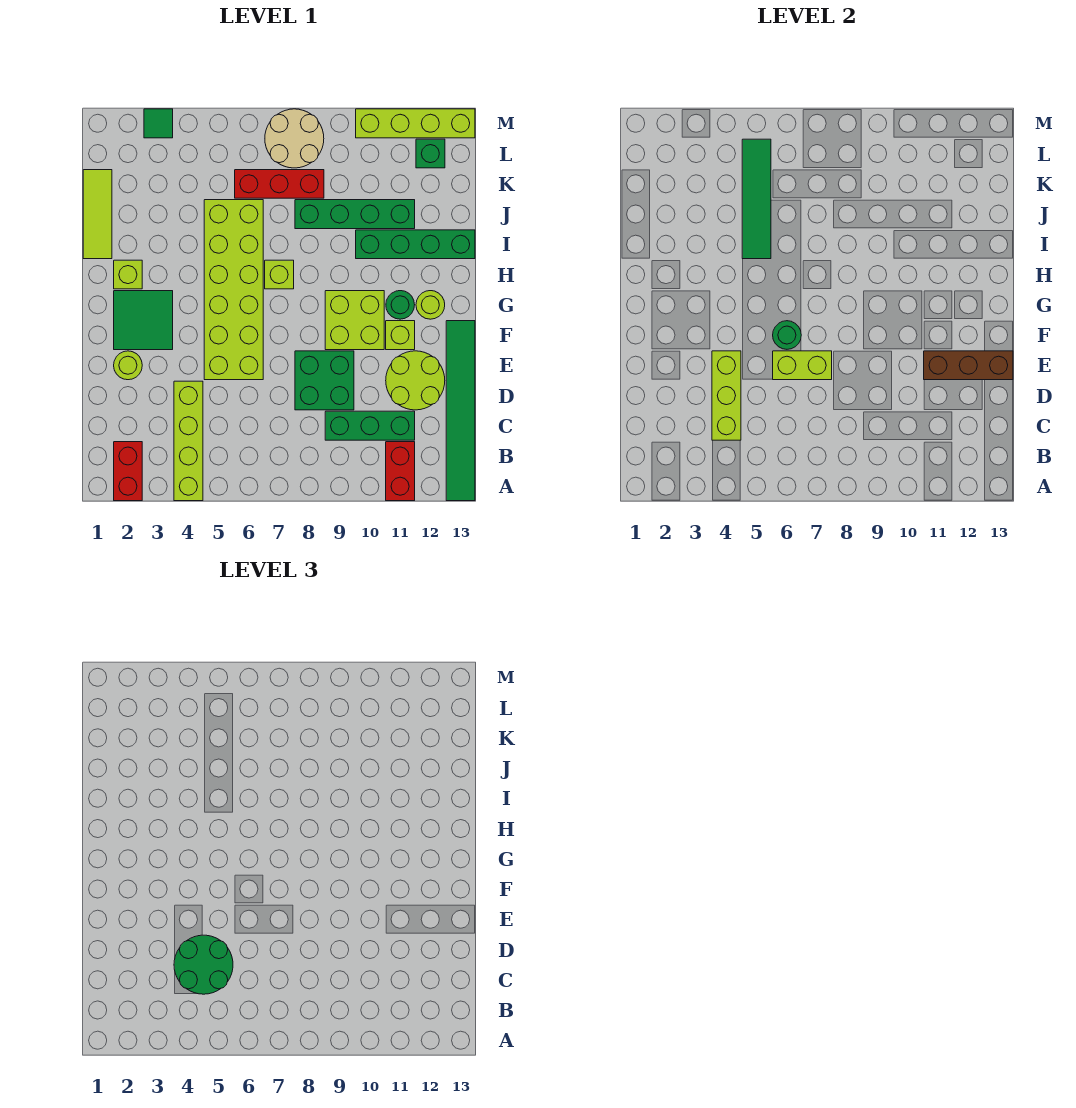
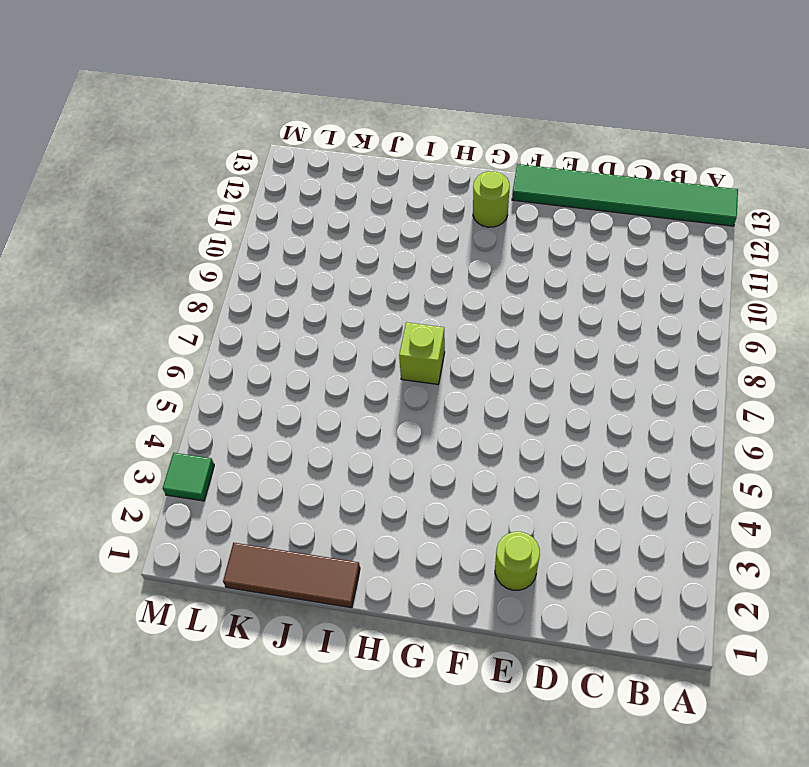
brown tile I1:K1 level 1 -> lime tile I1:K1 level 1
none -> red brick A2:B2 level 1
none -> lime brick A4:D4 level 1
none -> red brick A11:B11 level 1
none -> green brick C9:C11 level 1

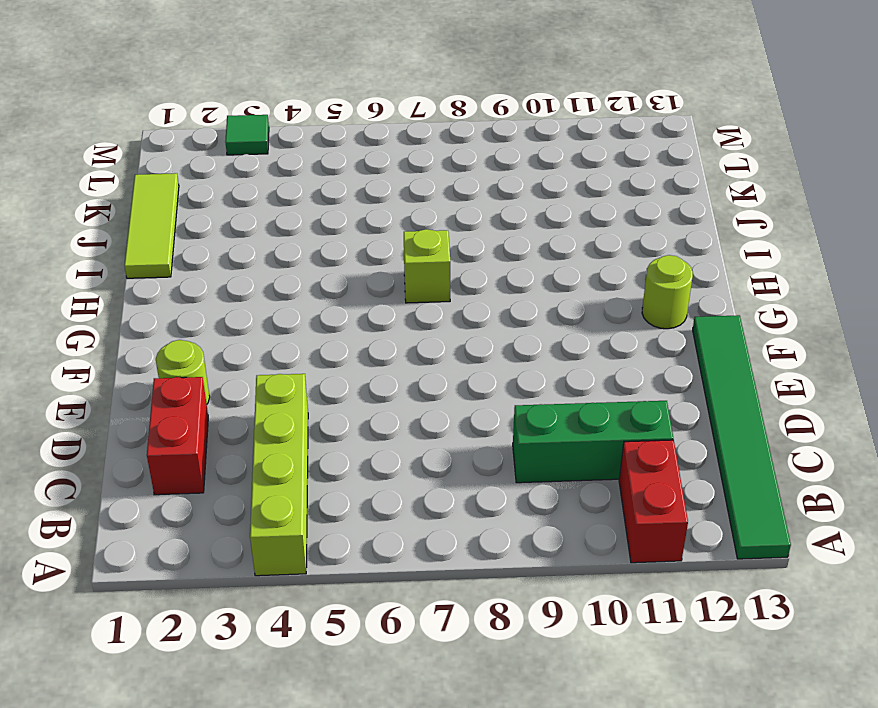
red brick C2:D2 level 1 -> red brick A2:B2 level 1
none -> green brick D8:E9 level 1
none -> lime round brick D11:E12 level 1
none -> lime brick E5:J6 level 1
none -> green tile F2:G3 level 1

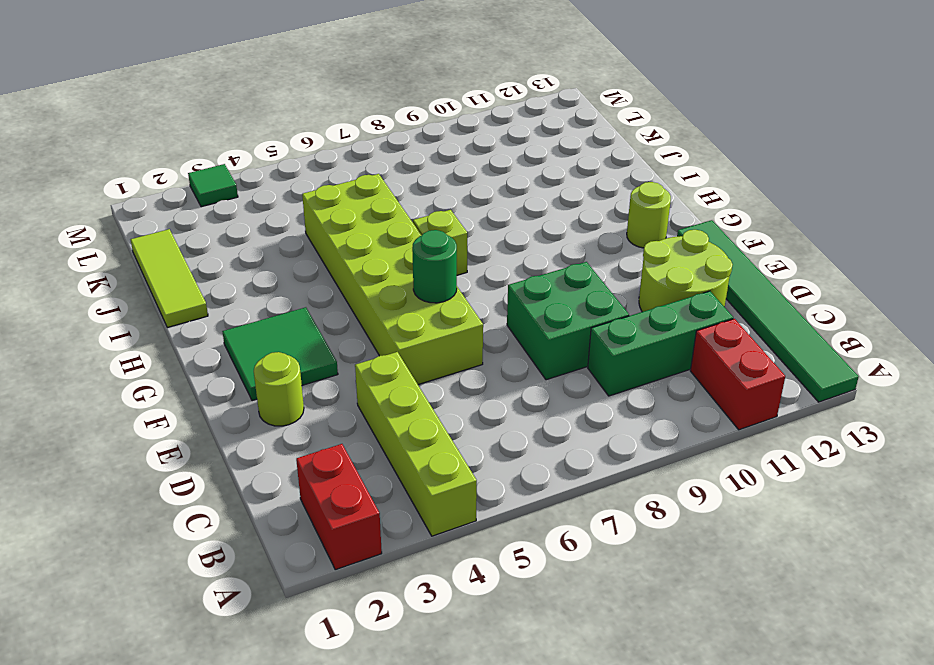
none -> lime brick F9:G10 level 1
none -> lime brick F11 level 1
none -> green round brick G11 level 1
none -> lime brick H2 level 1

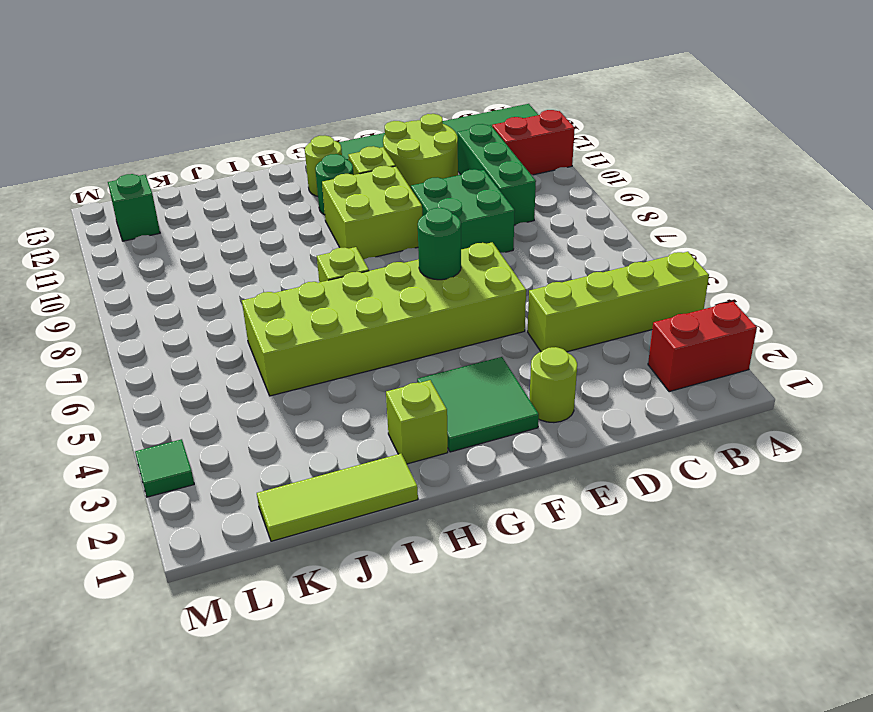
none -> green brick I10:I13 level 1
none -> green brick J8:J11 level 1
none -> red brick K6:K8 level 1
none -> tan round brick L7:M8 level 1

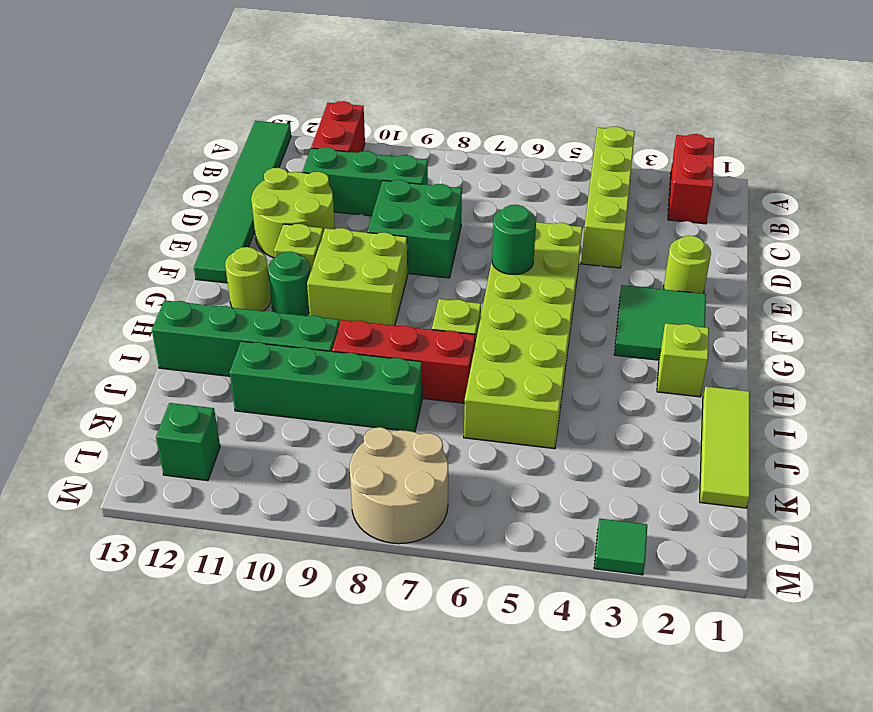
red brick I7:I9 level 1 -> red brick K6:K8 level 1
none -> lime brick M10:M13 level 1
none -> lime brick C4:E4 level 2
none -> lime brick E6:E7 level 2
none -> brown brick E11:E13 level 2

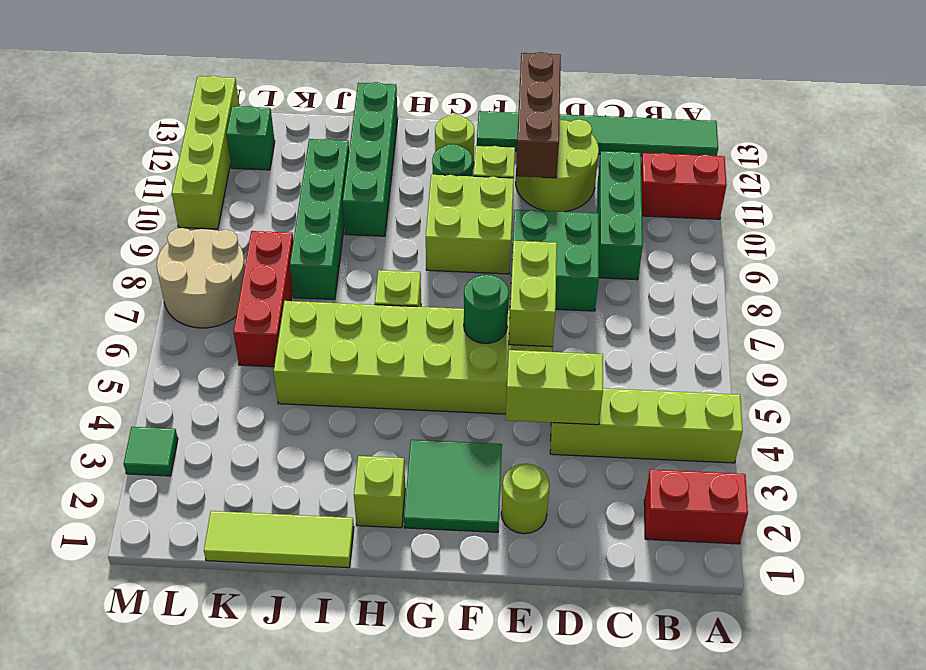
lime brick D4:E4 level 2 -> lime brick C4:E4 level 2
none -> green tile I5:L5 level 2
none -> green round brick C4:D5 level 3

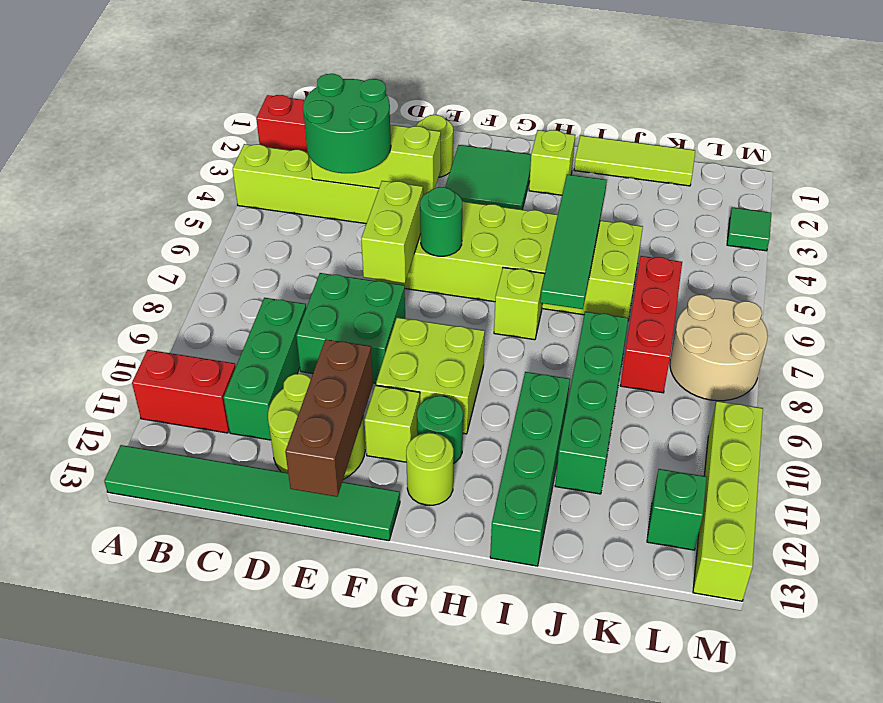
green tile I4:I7 level 2 -> green tile I5:L5 level 2

